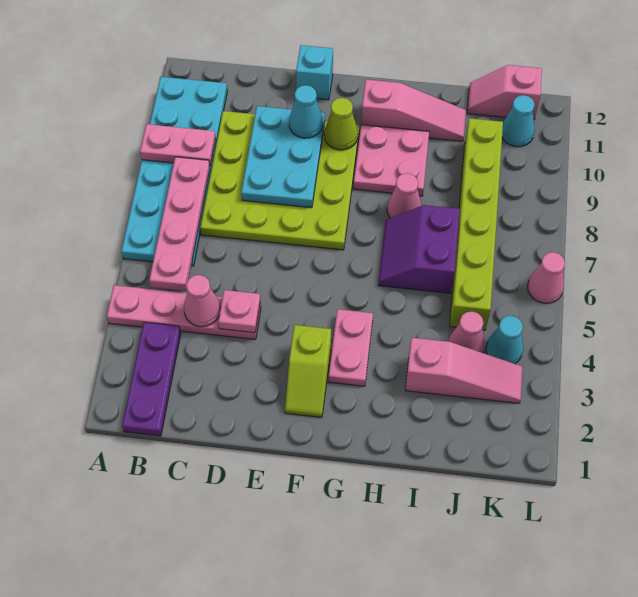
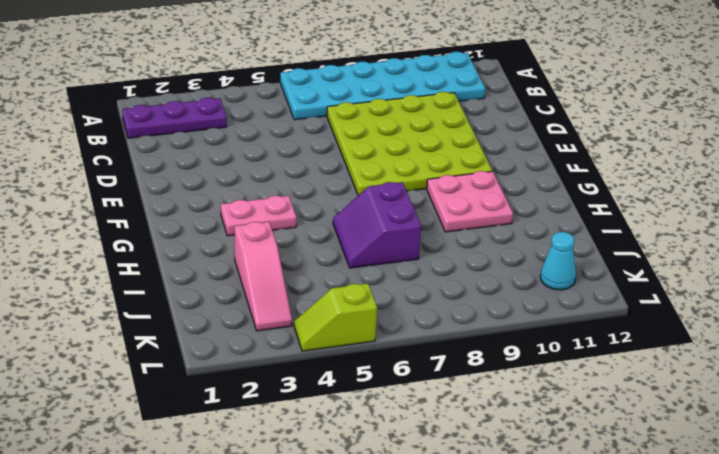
purple slope H6:I7 level 1 top 7 -> purple slope H6:I7 level 1 top I
lime slope L4:L5 level 1 top 5 -> lime slope F2:F3 level 1 top 3
none -> pink plate A4:D4 level 1
none -> cyan brick E12 level 1
none -> pink slope G11:I11 level 1 top G

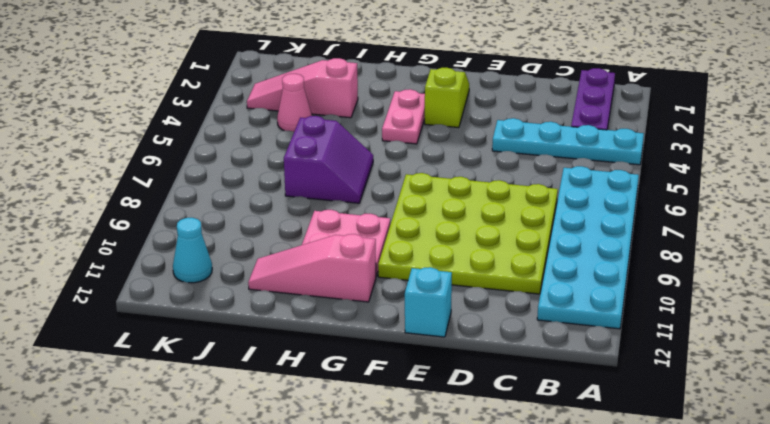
cyan plate A4:D4 level 1 -> pink plate A4:D4 level 1
none -> pink cone H8 level 1
none -> lime brick J5:J10 level 1
none -> pink slope J12:K12 level 1 top K

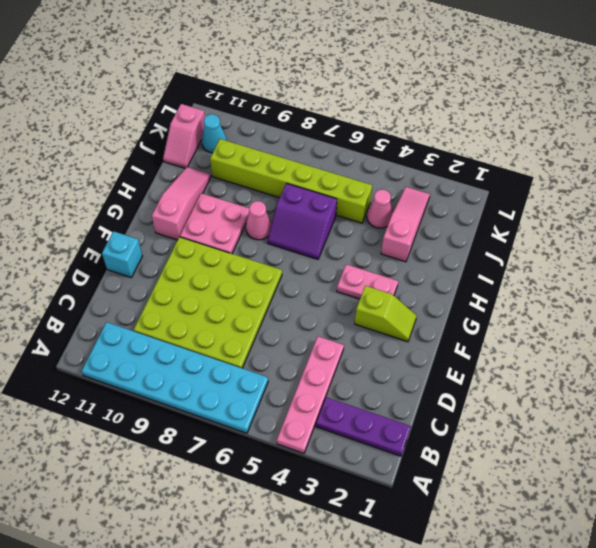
none -> cyan cone K4 level 1
none -> pink cone L6 level 1
none -> pink plate A9:B9 level 2

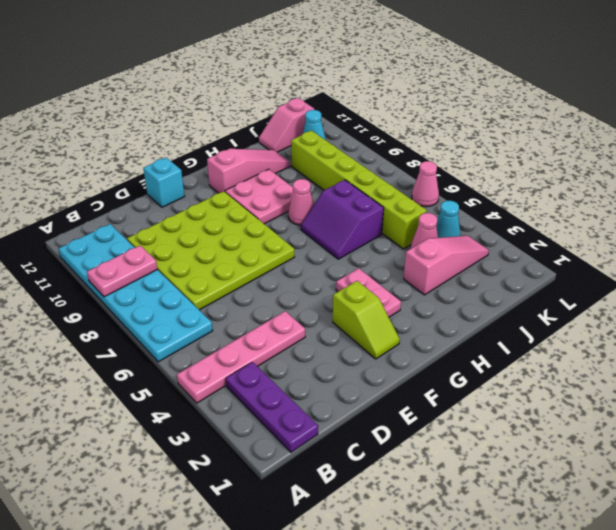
none -> pink plate B5:B8 level 2
none -> pink cone C4 level 2
none -> pink plate D4 level 2

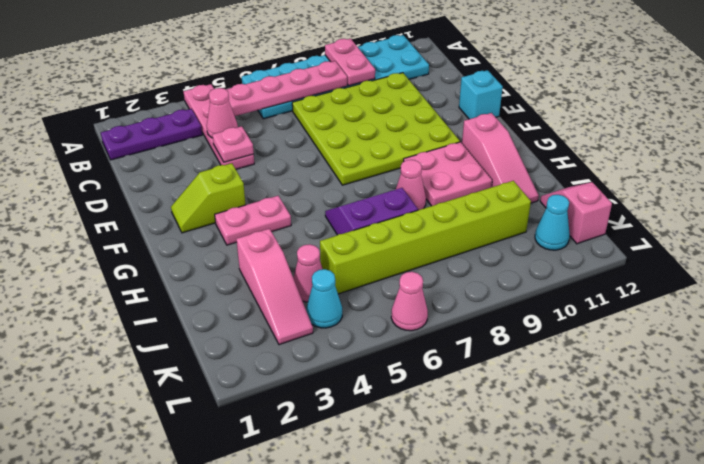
none -> cyan plate D8:E10 level 2
none -> lime cone F10 level 2
none -> cyan cone E10 level 3

